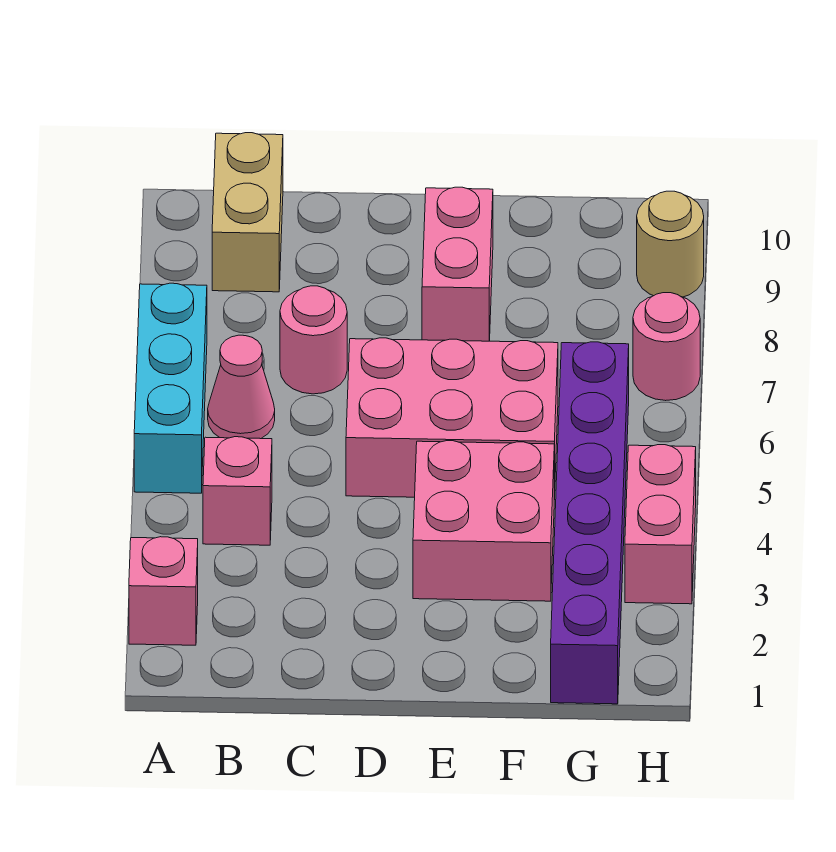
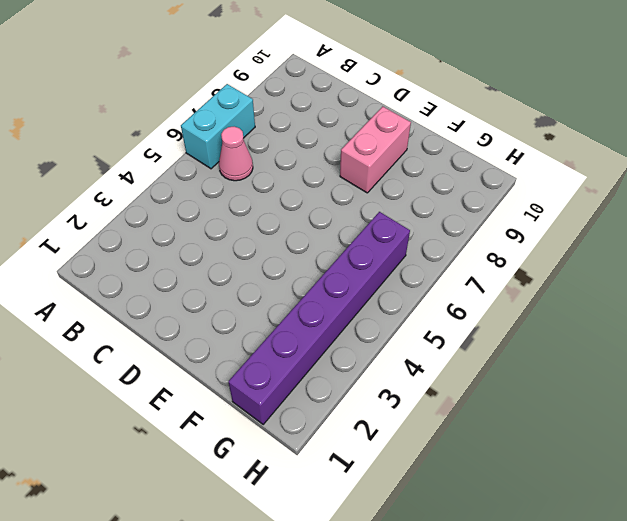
cyan brick A6:A7 level 1 -> cyan brick A5:A7 level 1
none -> pink brick A2 level 1
none -> pink brick B4 level 1
none -> tan brick B9:B10 level 1

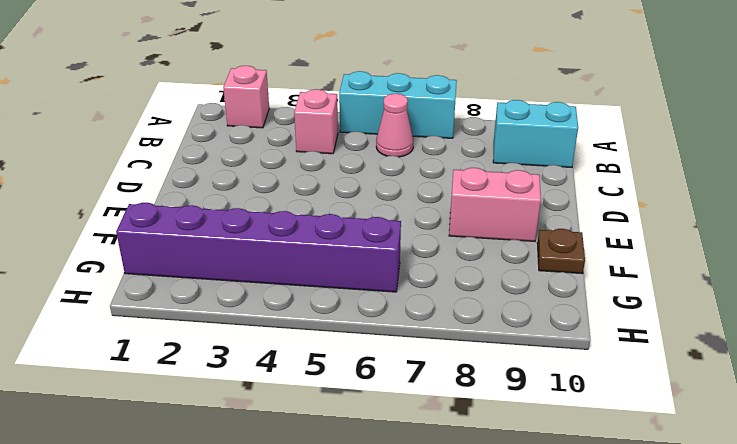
cyan brick B9:B10 level 1 -> tan brick B9:B10 level 1
brown plate F10 level 1 -> none
none -> pink round brick C7 level 1
none -> pink brick D5:F6 level 1
none -> pink brick E3:F4 level 1

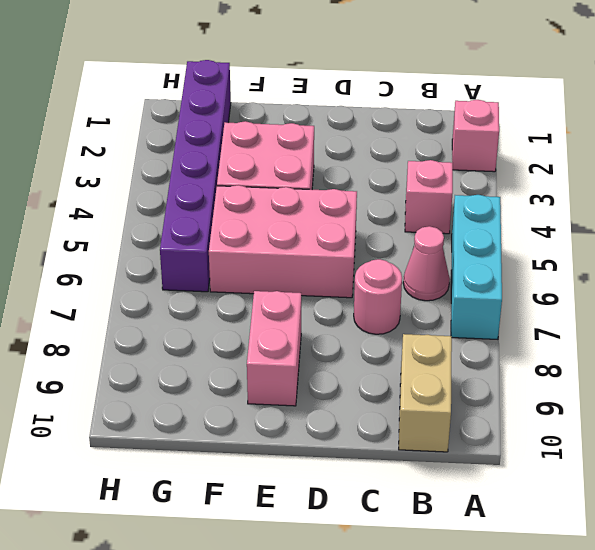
none -> pink brick H3:H4 level 1
none -> pink round brick H7 level 1
none -> tan round brick H9 level 1

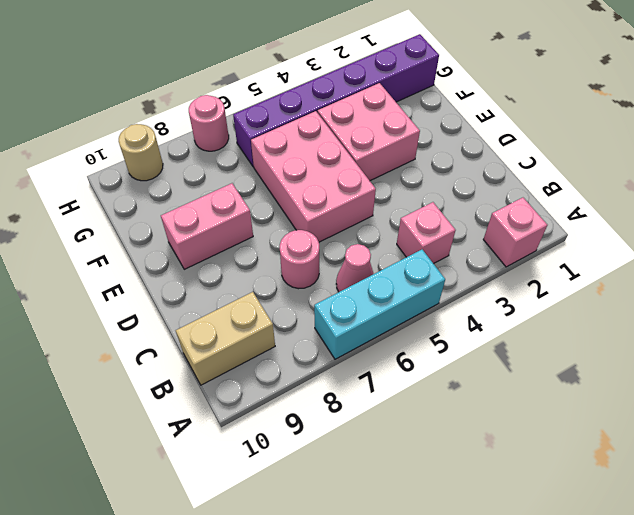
none -> pink brick H3:H4 level 1

